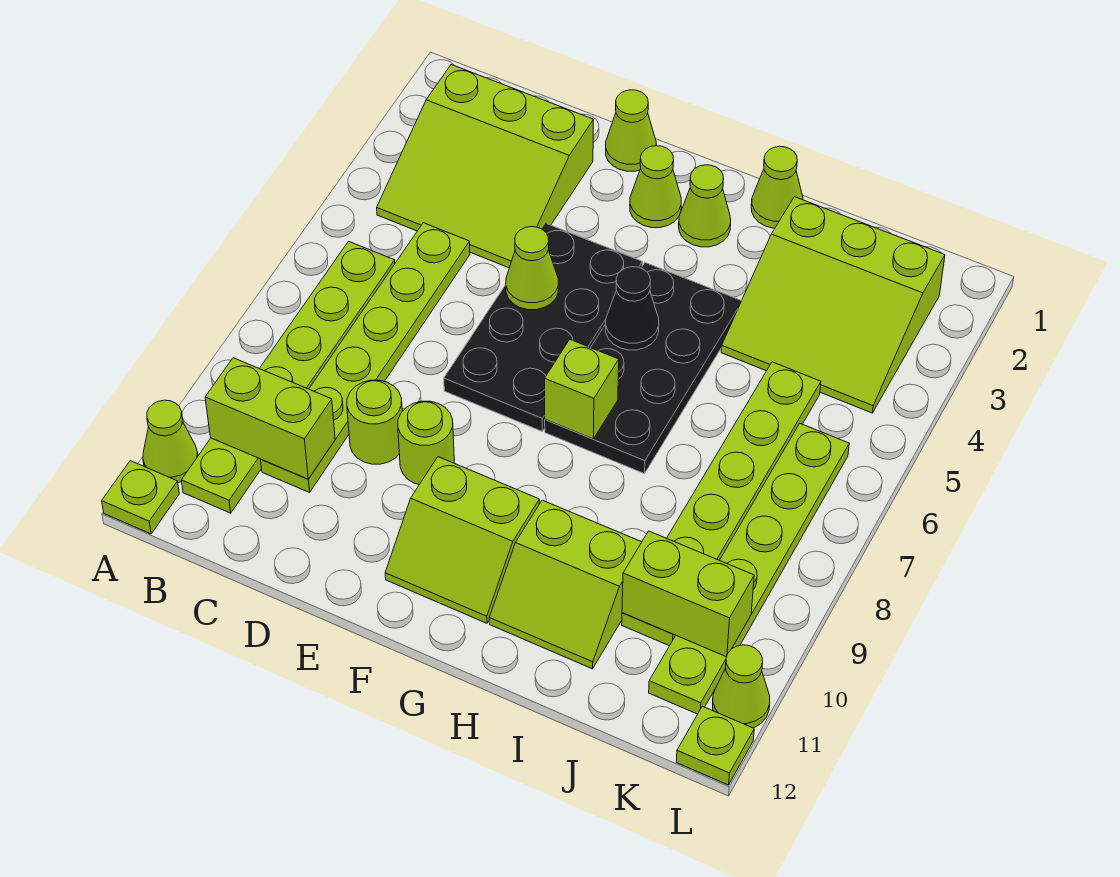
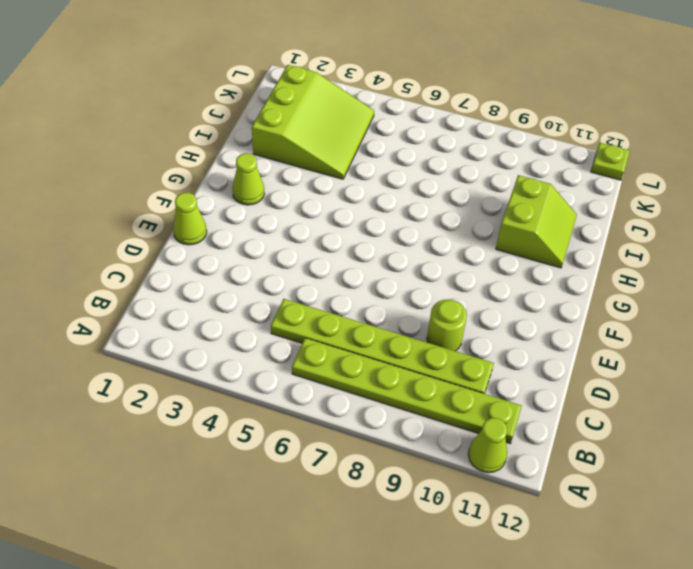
none -> lime plate A12 level 1
none -> lime slope B2:D4 level 1 top 2
none -> black plate E4:F7 level 1

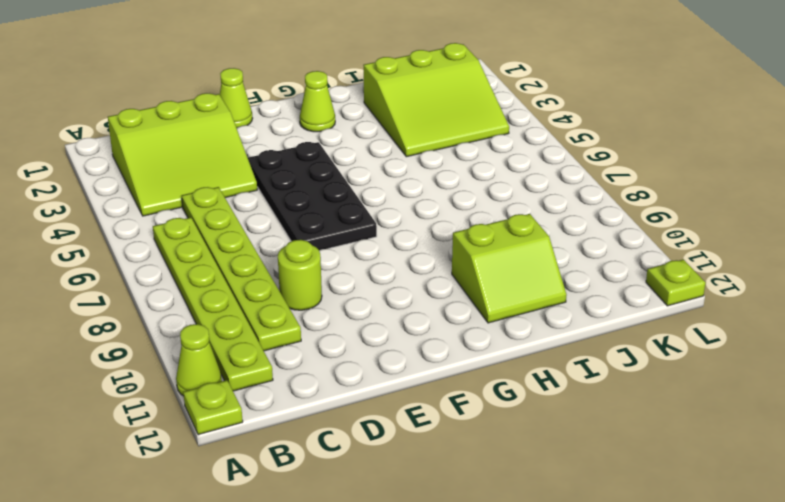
none -> lime round brick E9 level 1
none -> lime cone F2 level 1
none -> lime slope F10:G11 level 1 top 10

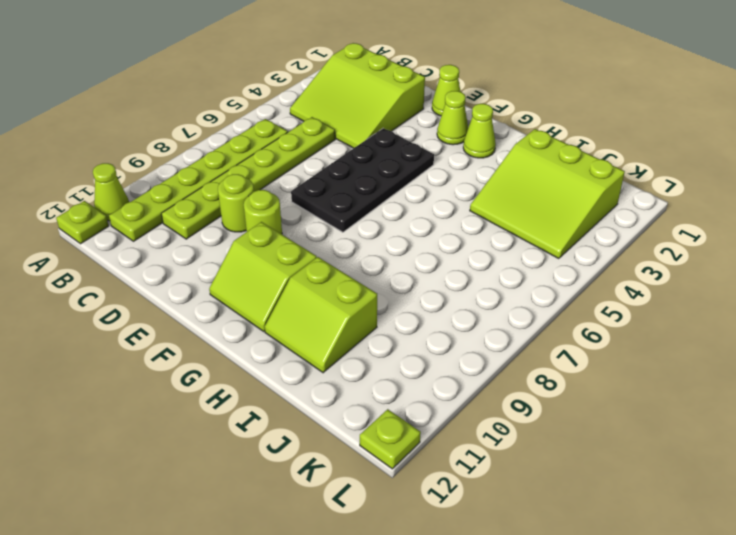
none -> black plate G4:H7 level 1
none -> lime cone H1 level 1
none -> lime plate J5:J10 level 1

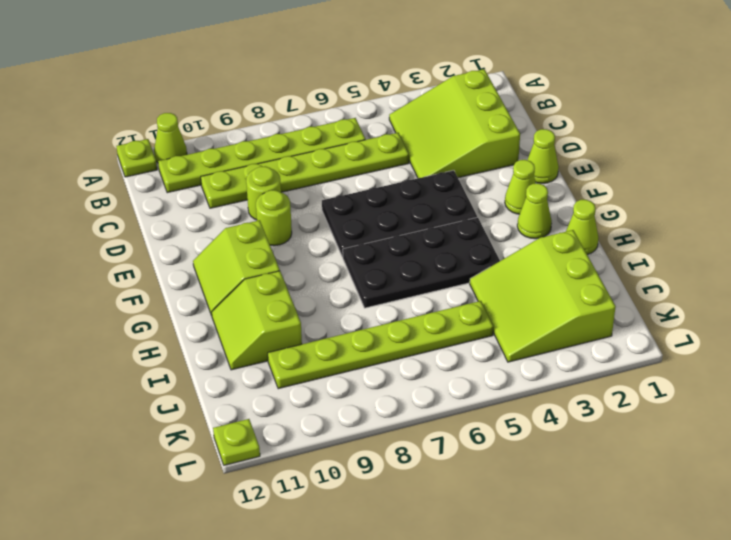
none -> lime plate K6:K11 level 1
none -> lime cone L11 level 1
none -> lime brick B10:C10 level 2

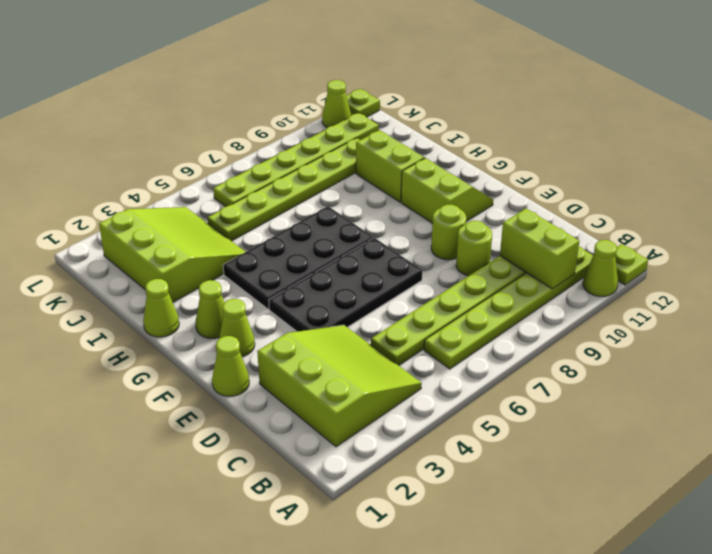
none -> lime cone E5 level 2
none -> black cone G5 level 2
none -> lime brick G7 level 2

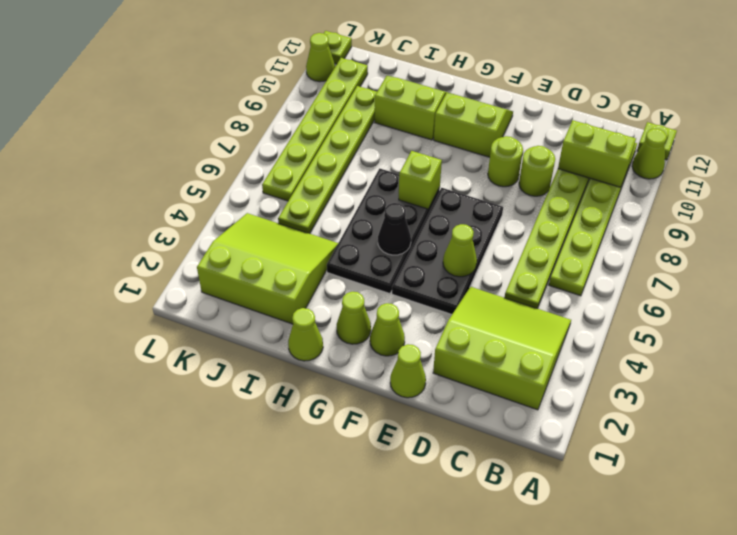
none -> lime brick J10:K10 level 2

